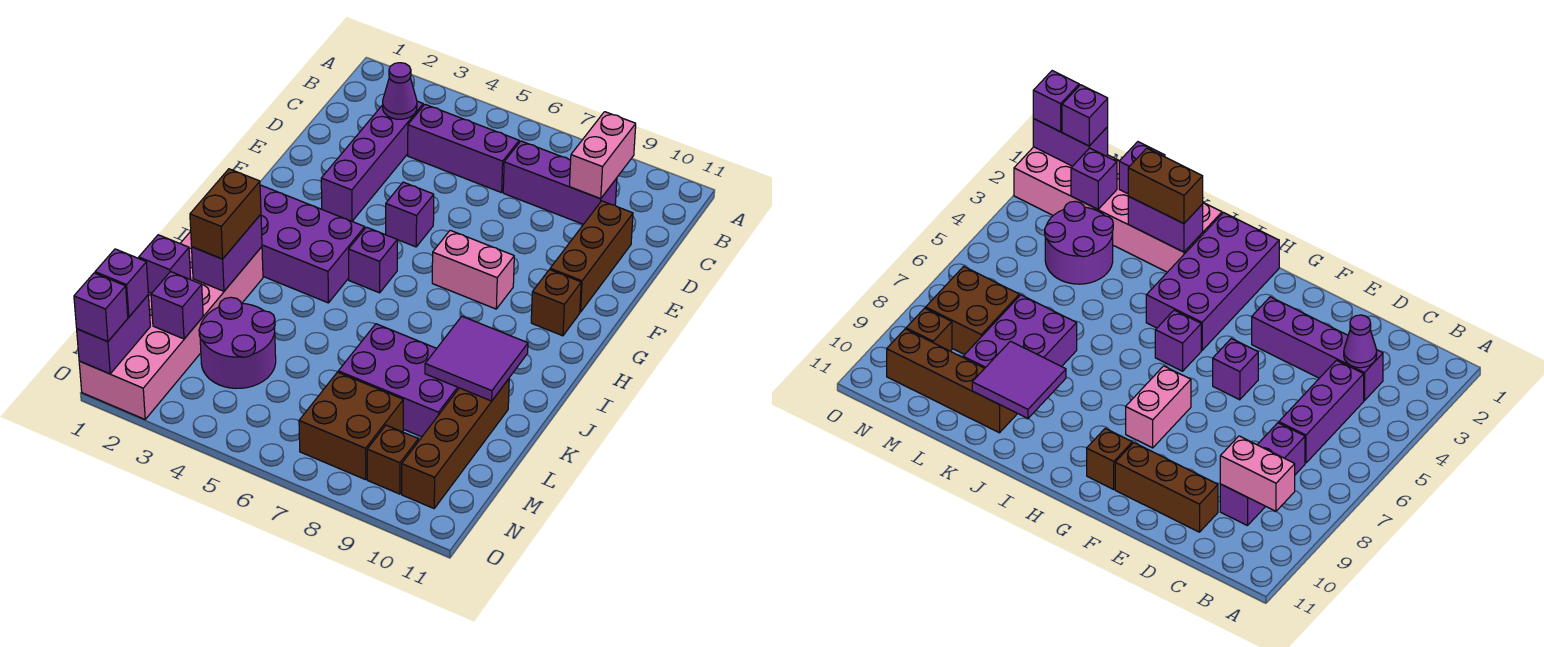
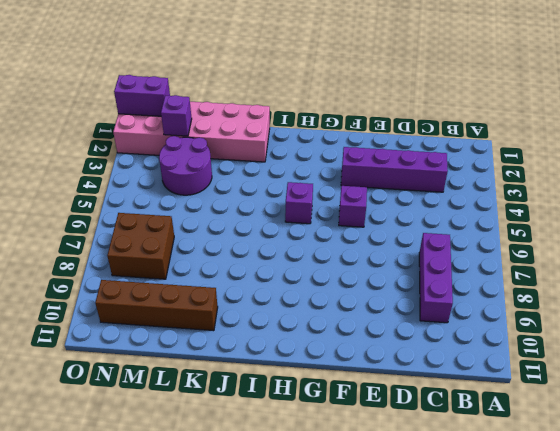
none -> purple brick C4:C6 level 1
none -> brown brick D10:F10 level 1
none -> pink brick G7:G8 level 1

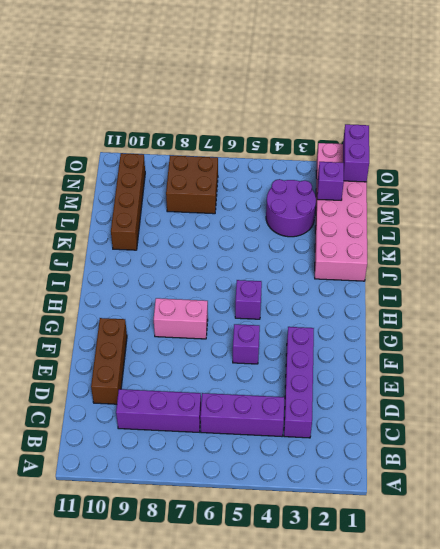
none -> brown brick G10 level 1
none -> purple brick H1:I4 level 1
none -> purple brick K7:L9 level 1

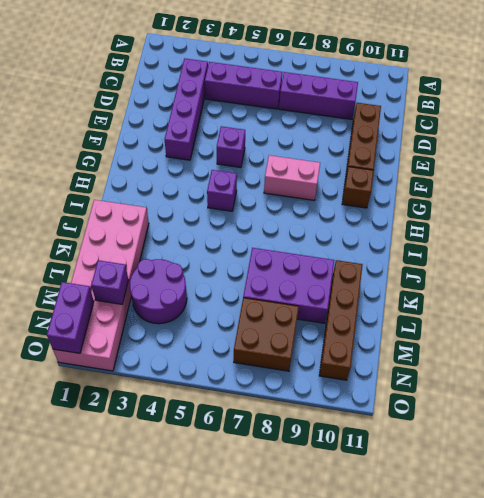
none -> purple brick H1:I4 level 1
none -> brown brick N9 level 1
none -> pink brick B9:C9 level 2

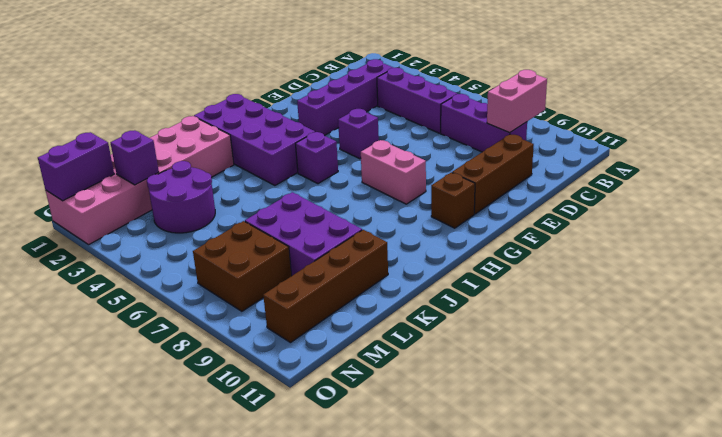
none -> brown brick N9 level 1
none -> purple cone C3 level 2
none -> purple brick J2:K2 level 2

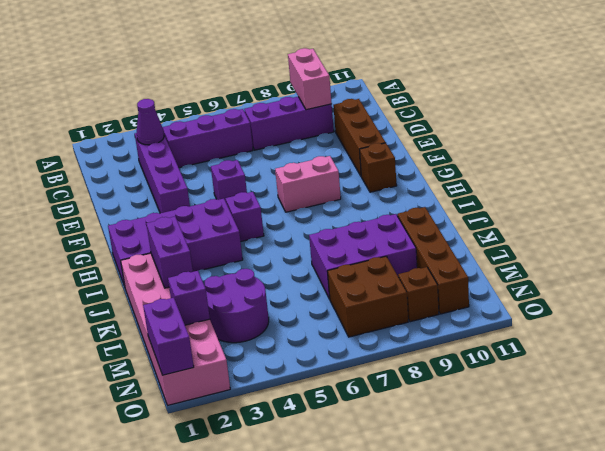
none -> purple tile J9:K10 level 2
none -> purple brick L1 level 2
none -> brown brick J2:K2 level 3

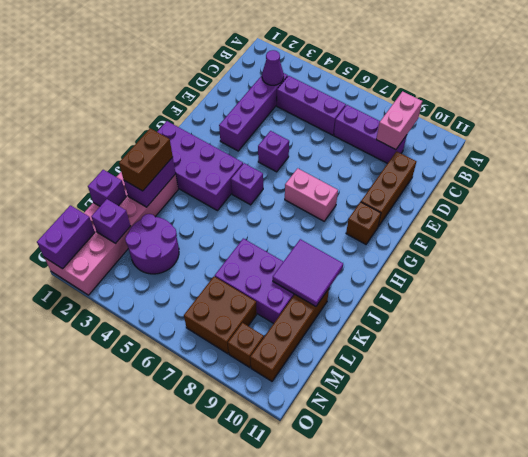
none -> purple brick N1 level 3
none -> purple brick O1 level 3

